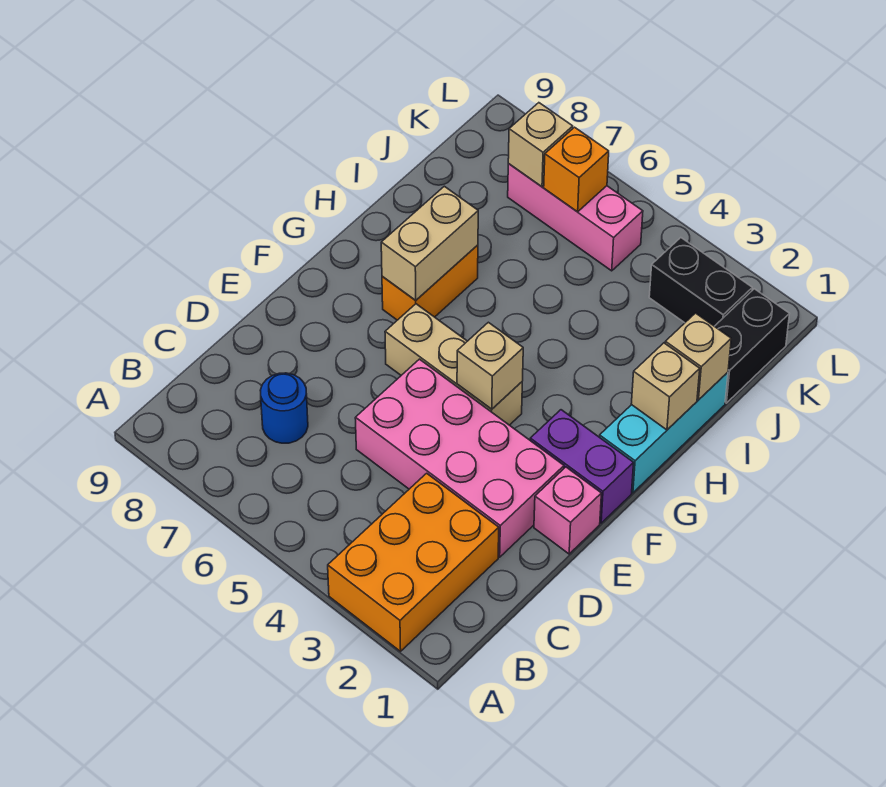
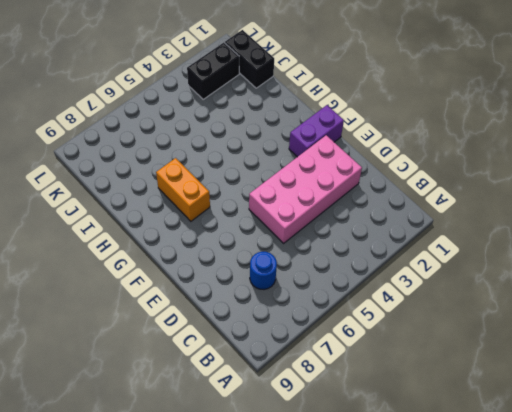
none -> orange brick A2:C3 level 1
none -> pink brick E1 level 1
none -> tan brick F4:F6 level 1

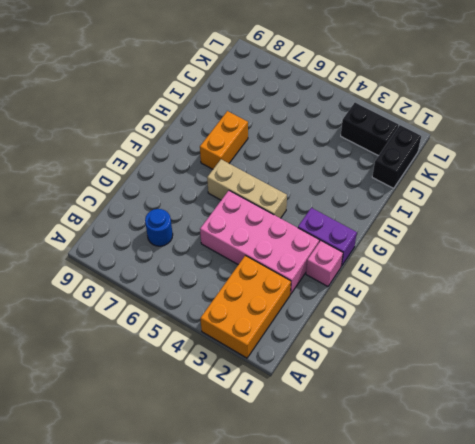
none -> cyan brick G1:I1 level 1
none -> pink brick K5:K7 level 1
none -> tan brick F4 level 2

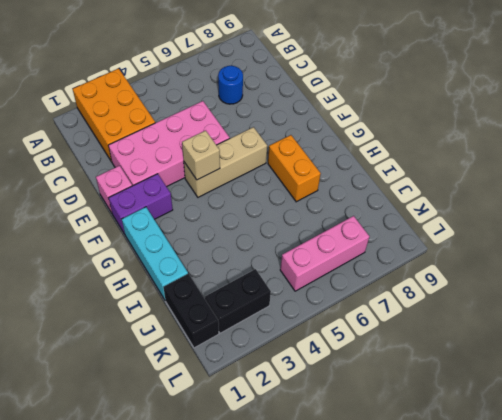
none -> tan brick G7:H7 level 2
none -> tan brick H1 level 2
none -> tan brick I1 level 2

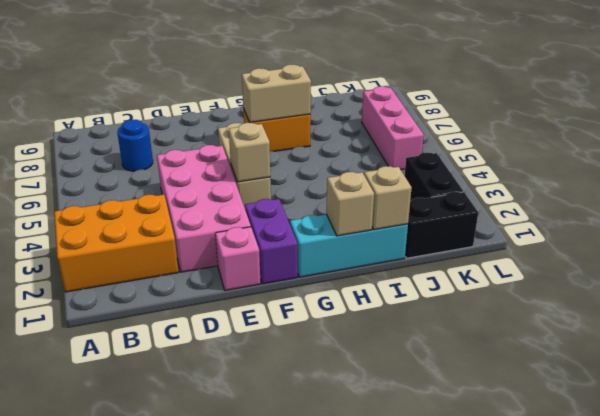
none -> orange brick K6 level 2
none -> tan brick K7 level 2

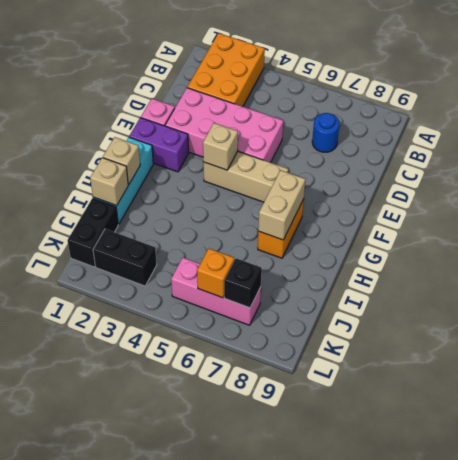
black brick K7 level 2 -> tan brick K7 level 2

